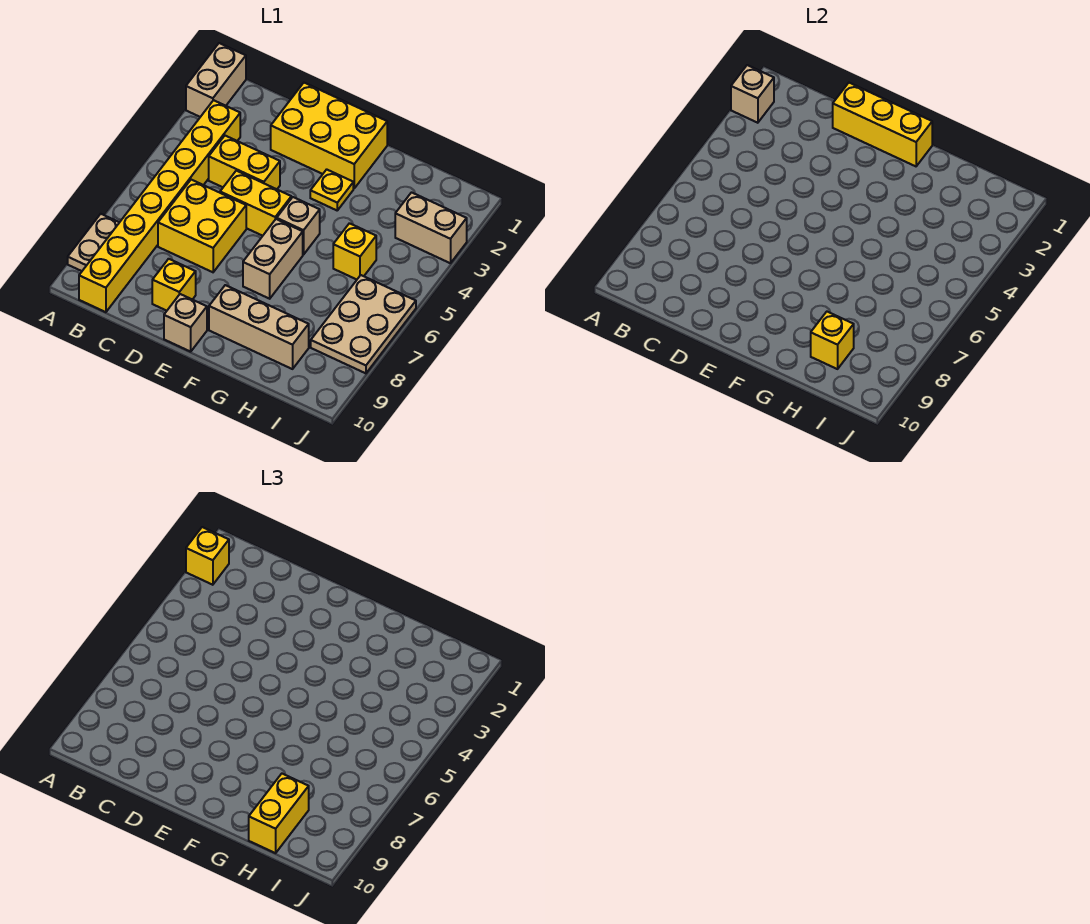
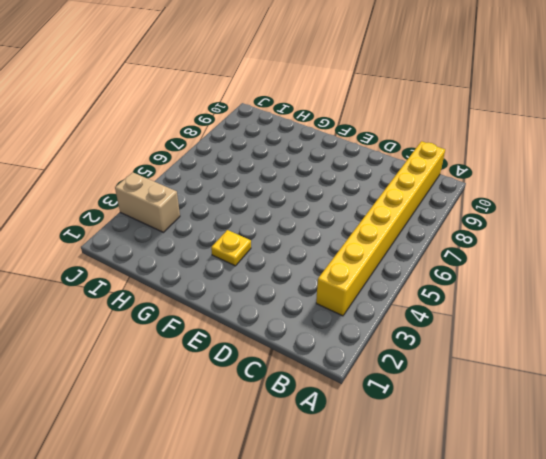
none -> tan brick A1:A2 level 1
none -> tan plate A8:A9 level 1
none -> yellow brick C4:D4 level 1

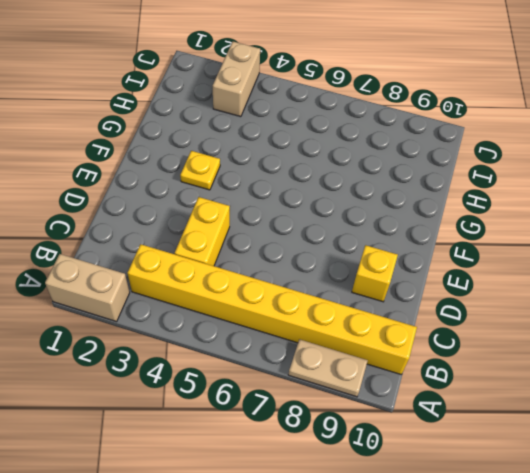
none -> yellow brick C6:D7 level 1
none -> yellow brick D1:F2 level 1
none -> yellow brick D5:E5 level 1

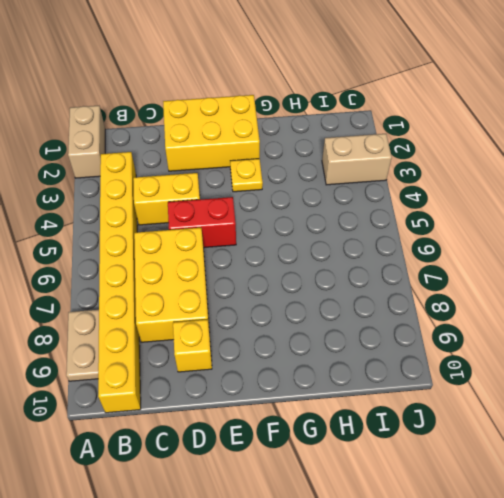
yellow brick C6:D8 level 1 -> yellow brick C6:D7 level 1
red brick D5:E5 level 1 -> yellow brick D5:E5 level 1
none -> tan brick E10 level 1
none -> tan brick F5 level 1
none -> tan brick F6:F7 level 1

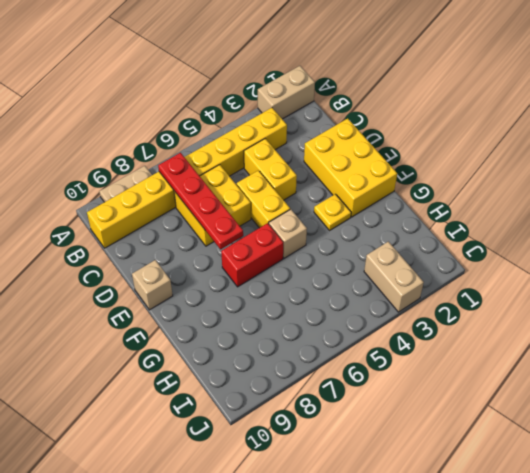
red plate B7:E7 level 2 -> none
red brick F6:F7 level 1 -> tan brick F6:F7 level 1
none -> yellow brick D9 level 1
none -> tan brick F9:H9 level 1
none -> yellow brick H5 level 1

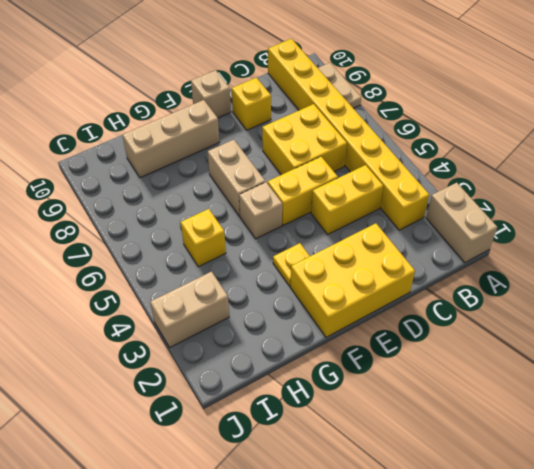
none -> tan plate I6:J8 level 1
none -> tan brick A2 level 2
none -> yellow brick D1:F1 level 2

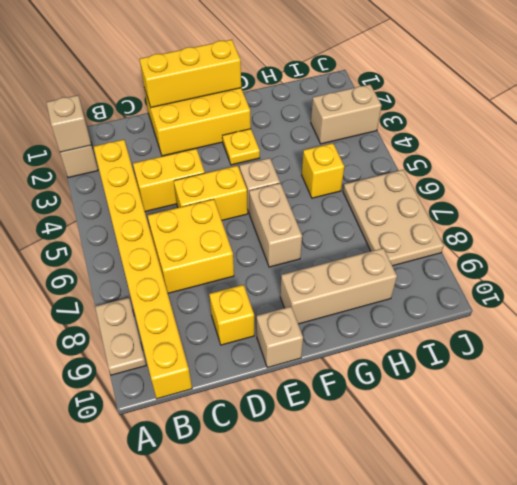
none -> yellow brick H9 level 2
none -> yellow brick A2 level 3
none -> yellow brick H9:H10 level 3

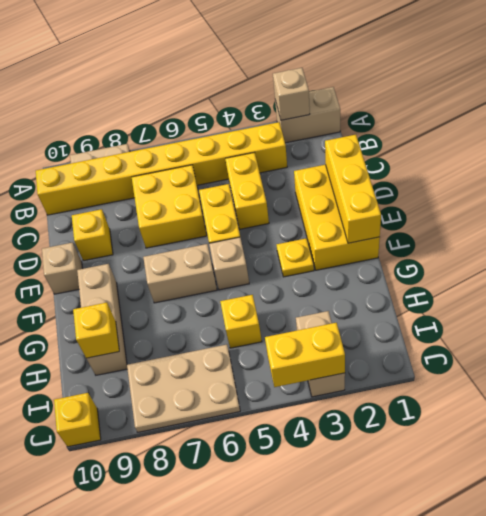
yellow brick J3:J4 level 2 -> yellow brick H9:H10 level 3
yellow brick J10 level 1 -> yellow brick A2 level 3

